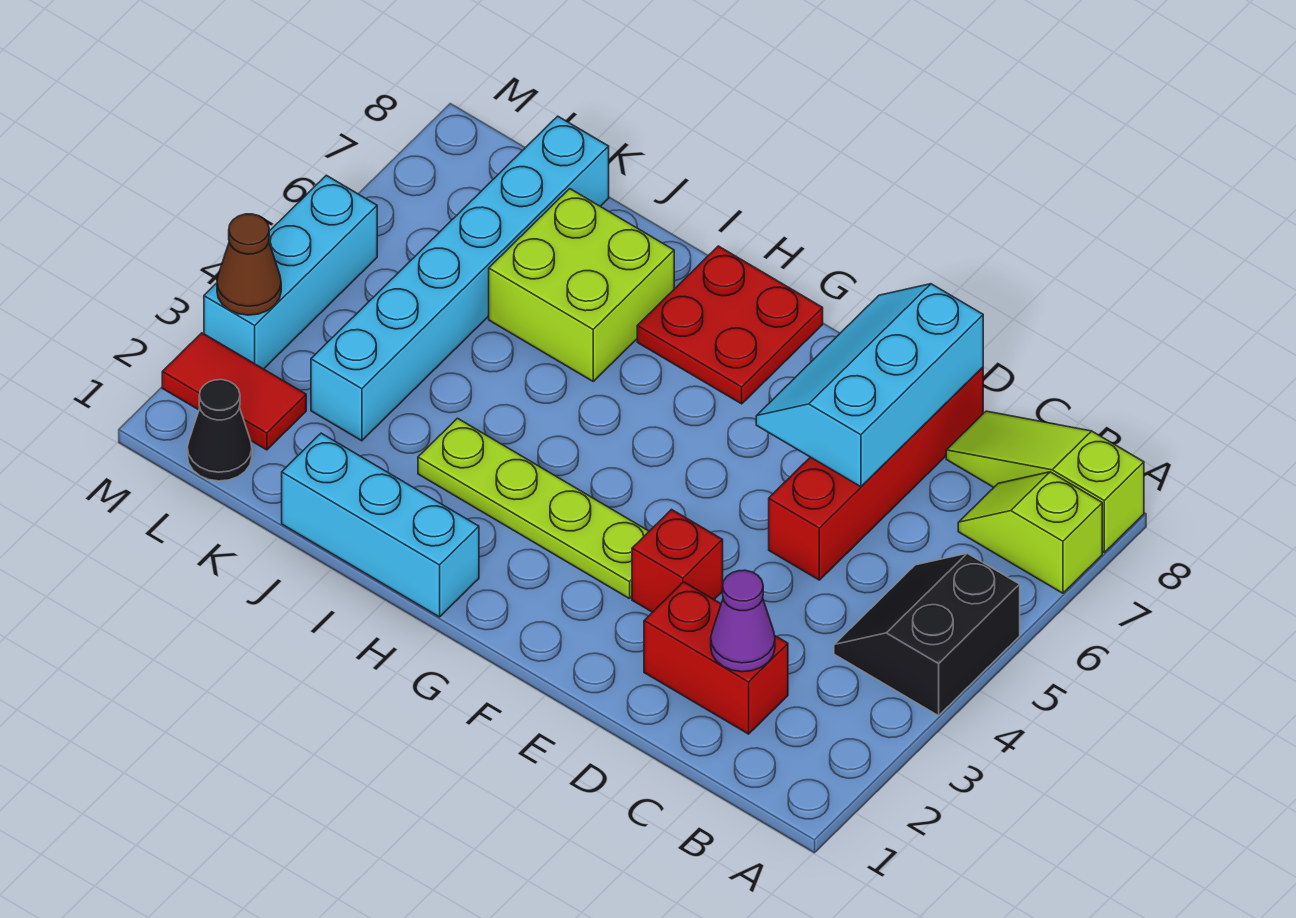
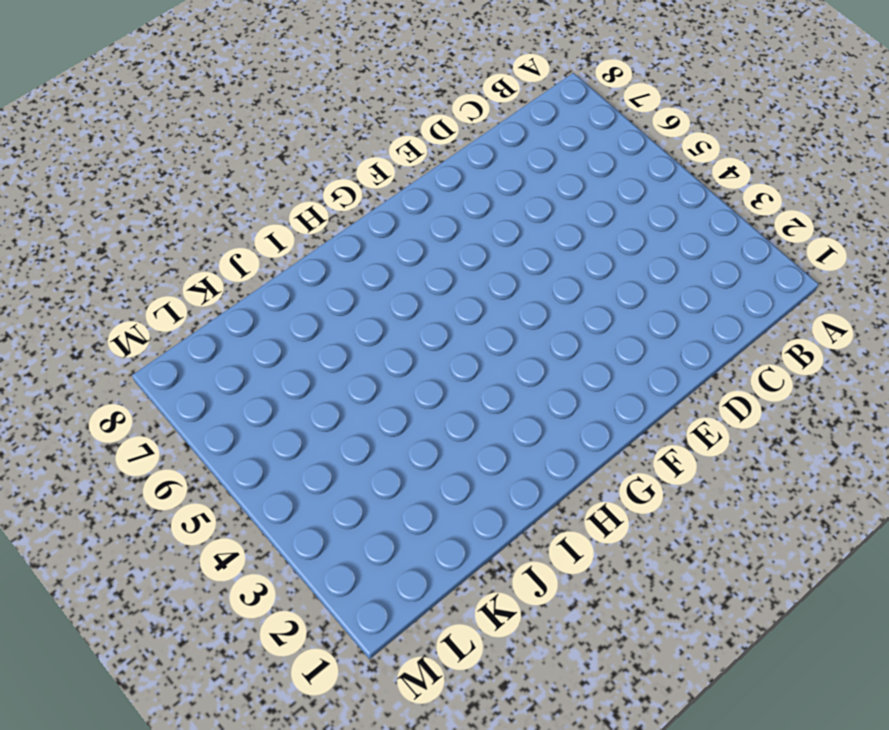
none -> black slope A4:B5 level 1 top A
none -> lime slope A7:B7 level 1 top A
none -> lime slope A8:C8 level 1 top A

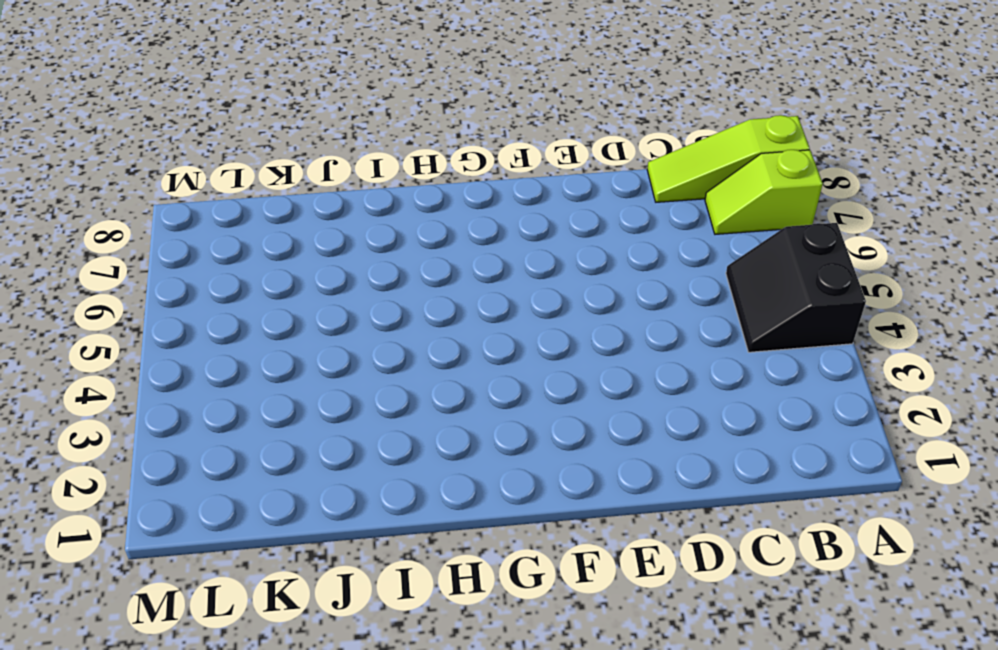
none -> red brick C2:D2 level 1
none -> red brick D5:D8 level 1
none -> red brick E3 level 1

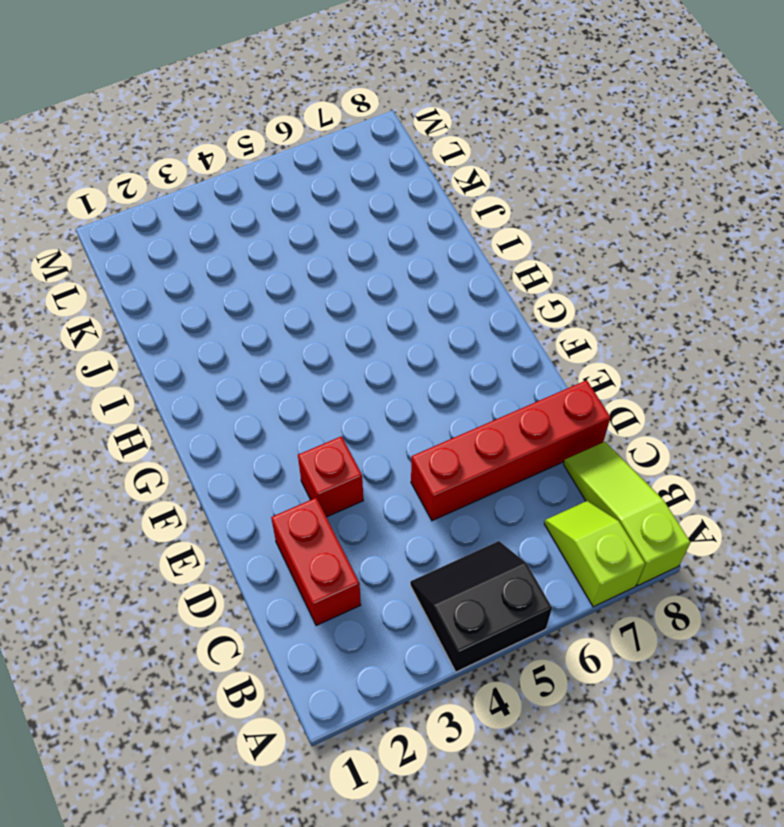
none -> lime plate F3:I3 level 1
none -> red plate G7:H8 level 1
none -> cyan brick H1:J1 level 1

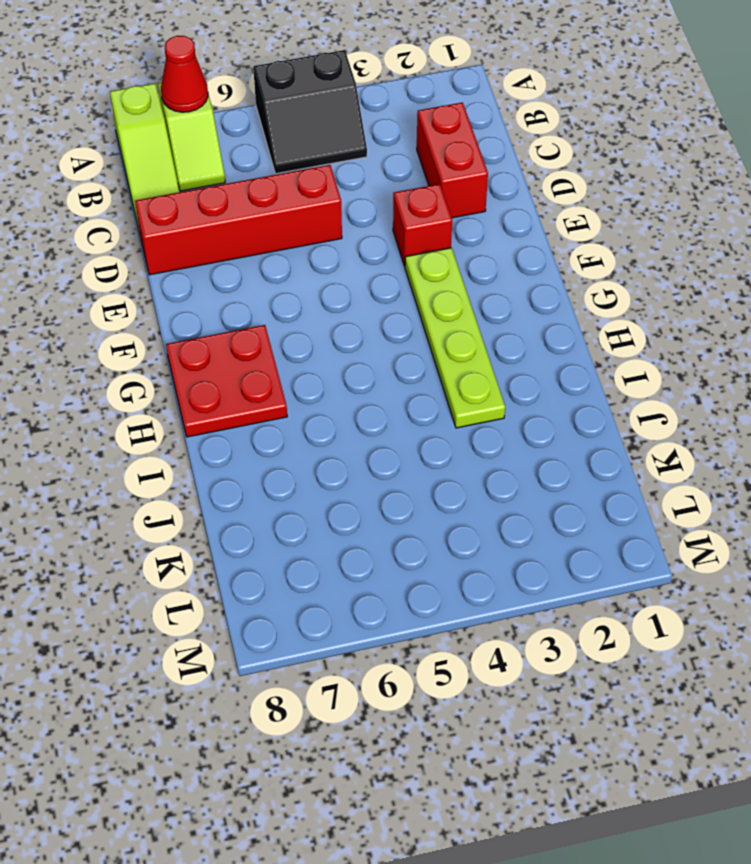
red cone A7 level 2 -> none
none -> cyan brick H1:J1 level 1
none -> lime brick I6:J7 level 1
none -> cyan brick K3:K8 level 1

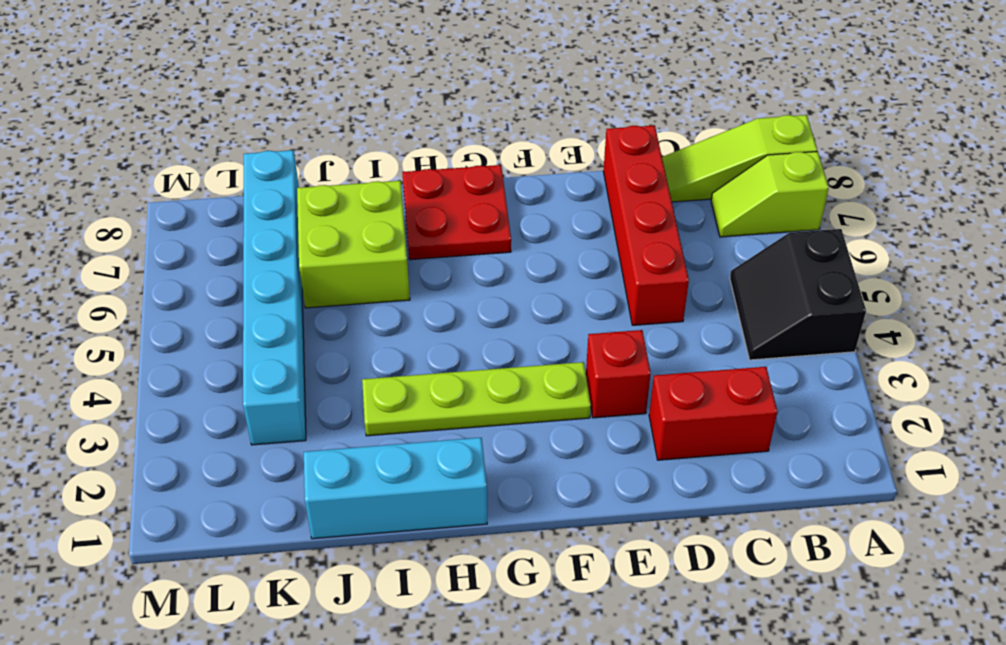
none -> black cone L1 level 1
none -> red tile L2:M2 level 1
none -> cyan brick M3:M5 level 1

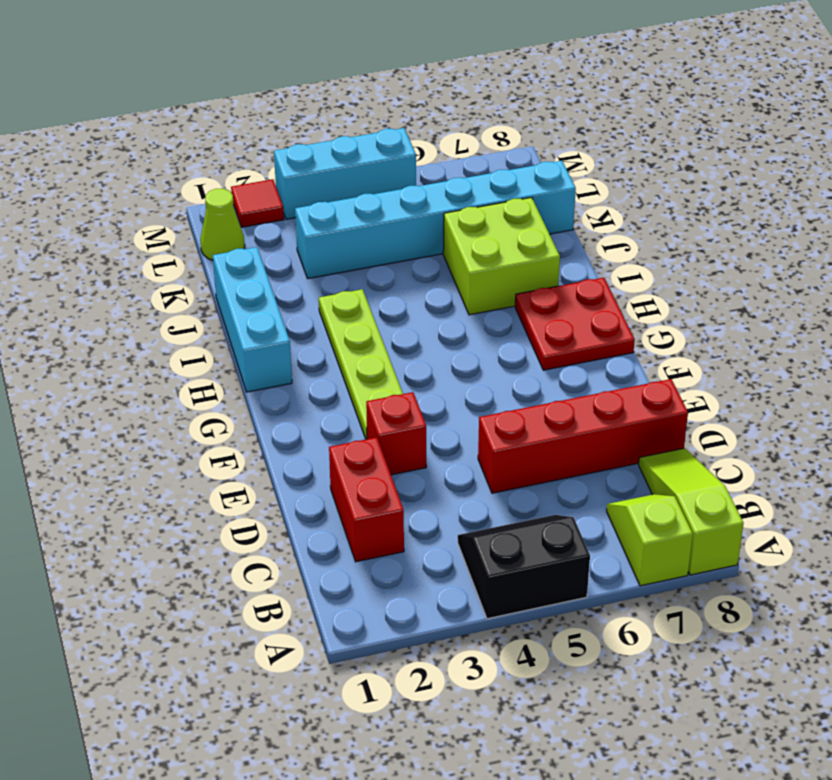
lime cone L1 level 1 -> black cone L1 level 1
red tile M2 level 1 -> red tile L2:M2 level 1
none -> purple cone C2 level 2
none -> cyan slope D6:E8 level 2 top D
none -> brown cone M3 level 2

